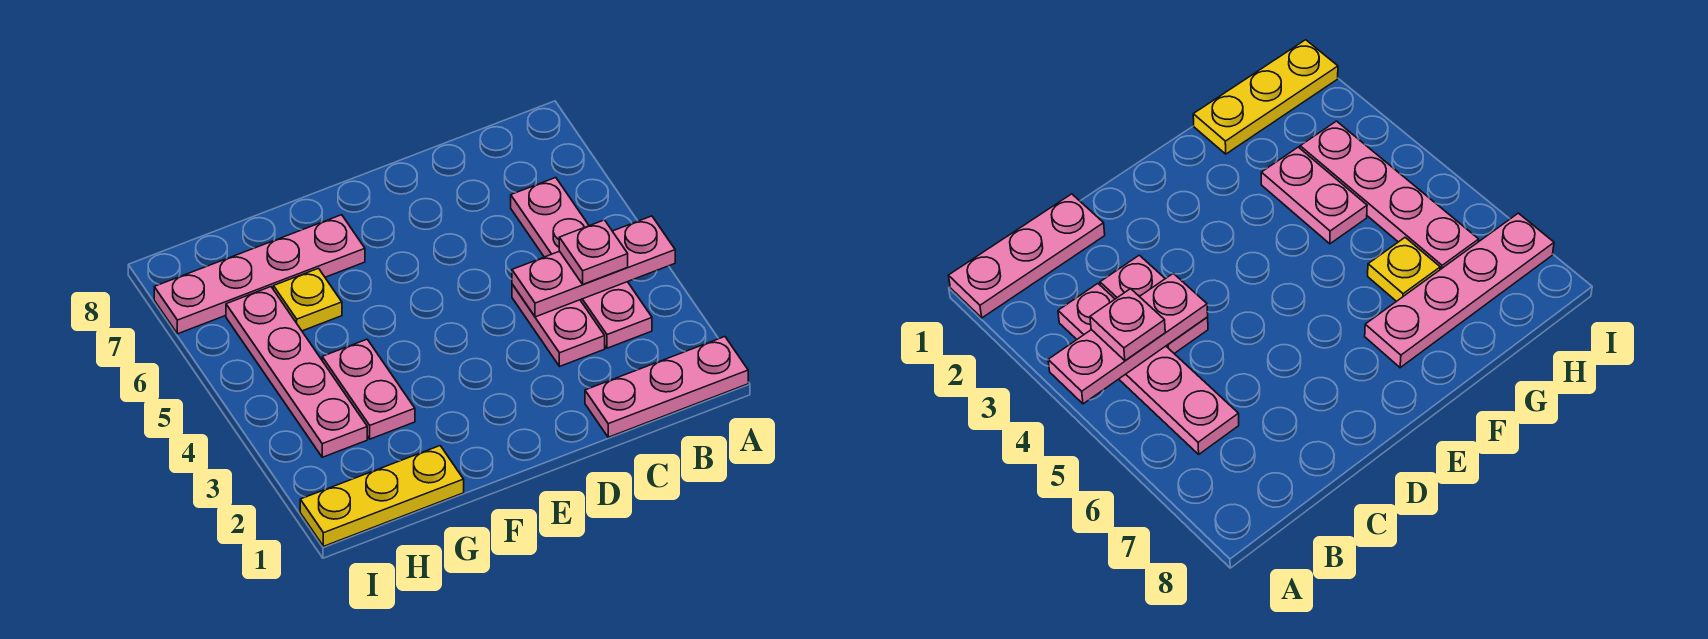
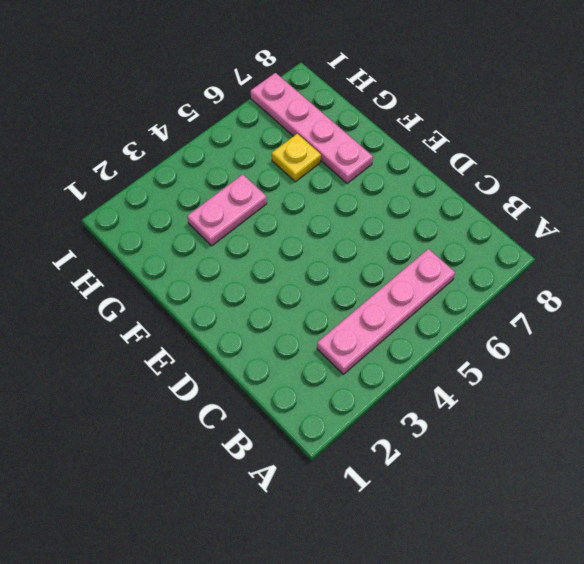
none -> pink plate A1:C1 level 1
none -> pink plate C3:C4 level 1

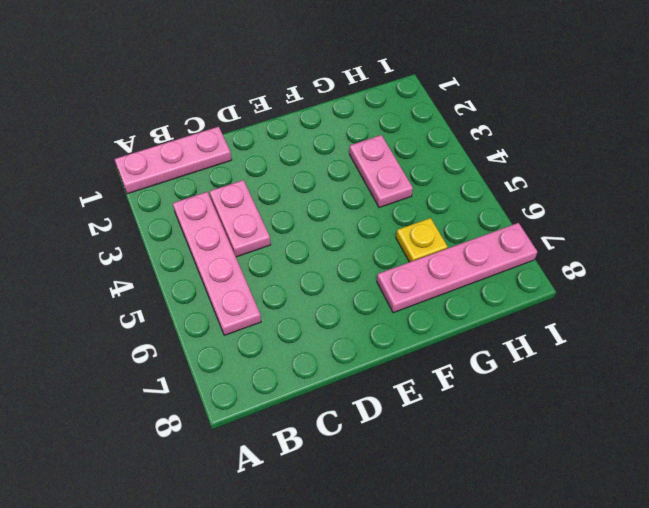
none -> yellow plate G1:I1 level 1
none -> pink plate H3:H6 level 1

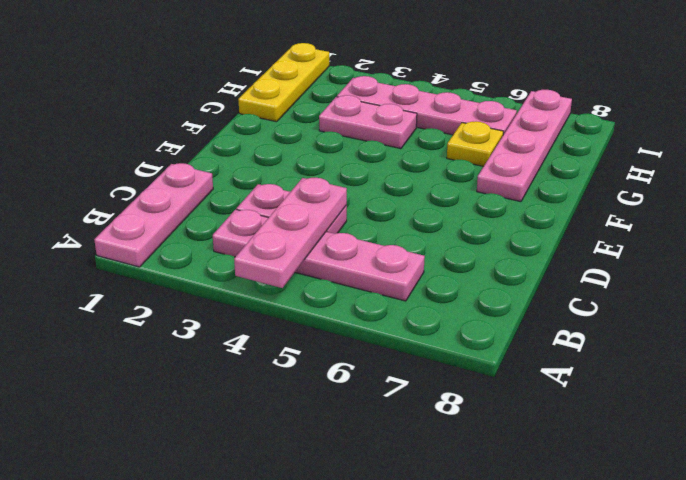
none -> pink plate B4 level 3

